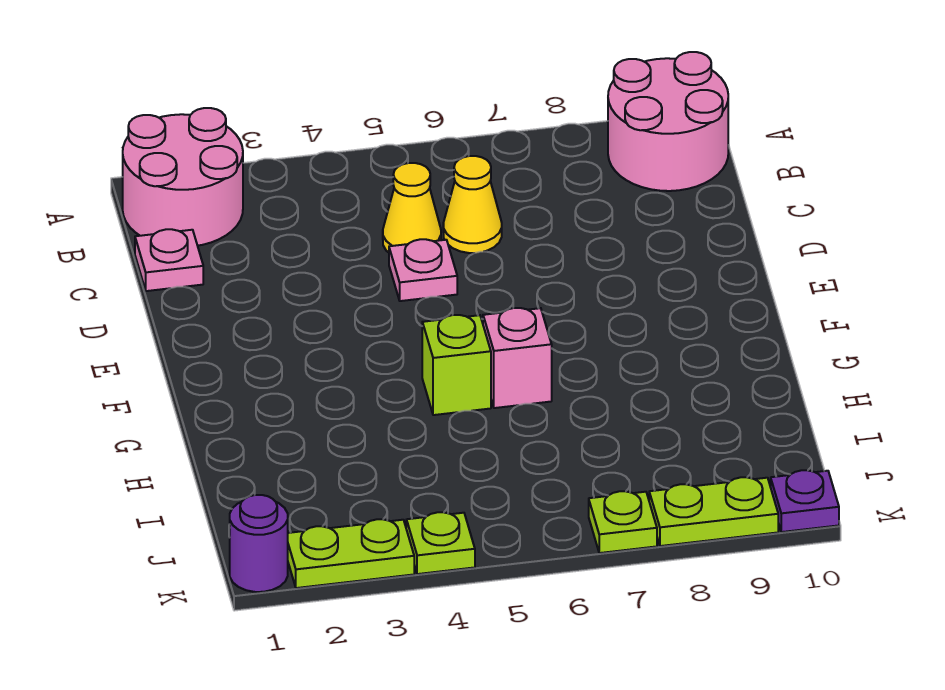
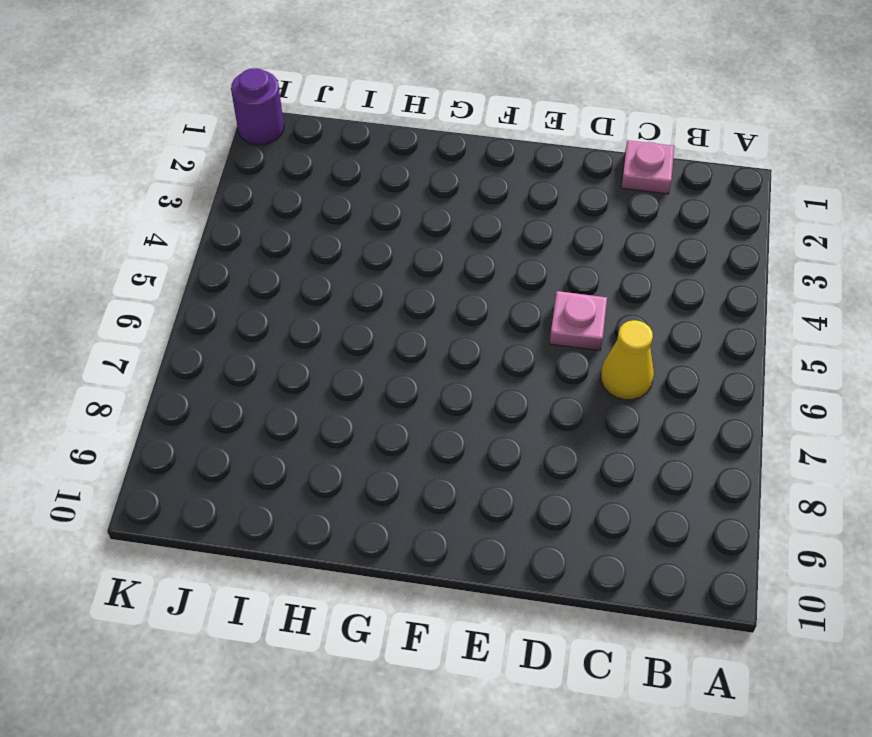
none -> pink round brick A1:B2 level 1
none -> pink round brick A9:B10 level 1
none -> yellow cone C5 level 1

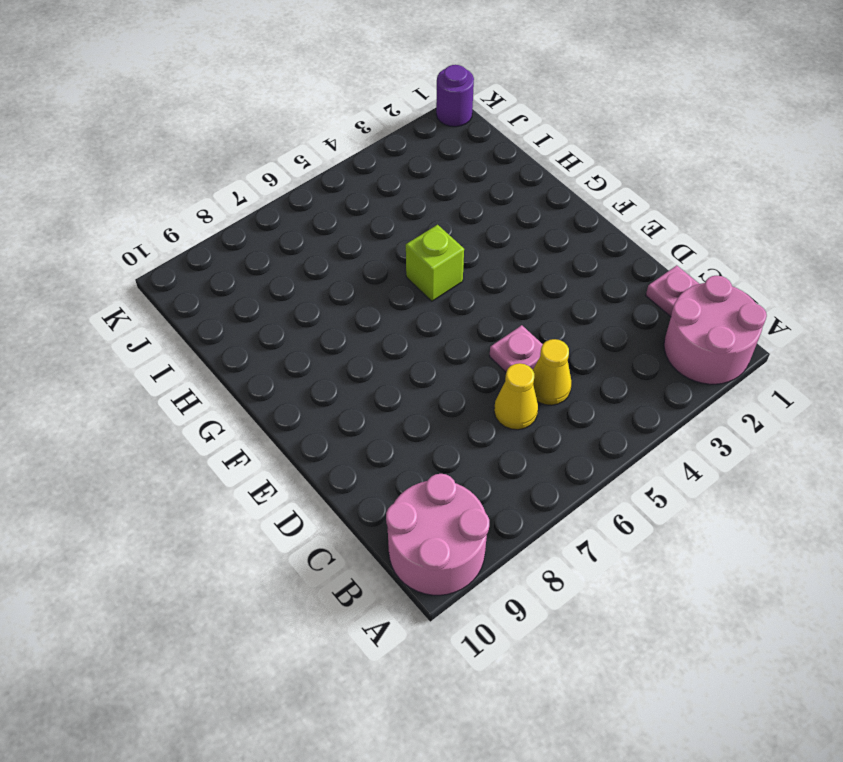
none -> pink brick G6 level 1
none -> lime plate K2:K3 level 1
none -> lime plate K4 level 1

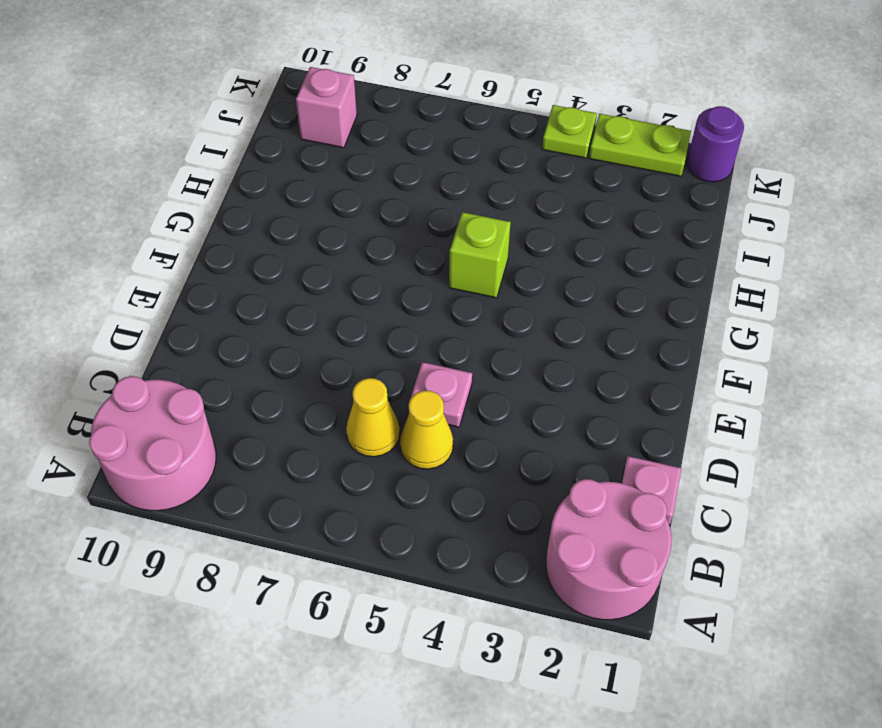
pink brick J9 level 1 -> pink brick G6 level 1
none -> lime plate K7 level 1
none -> lime plate K8:K9 level 1
none -> purple plate K10 level 1

